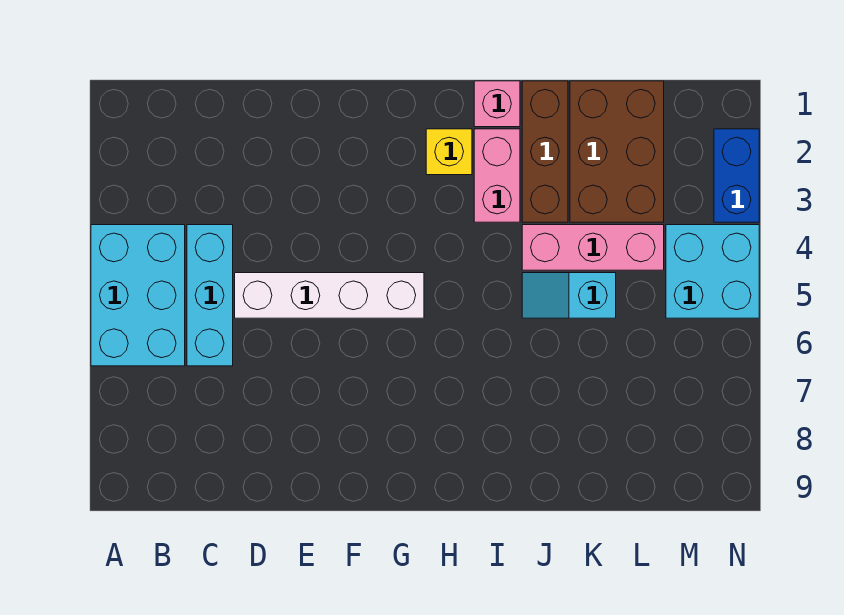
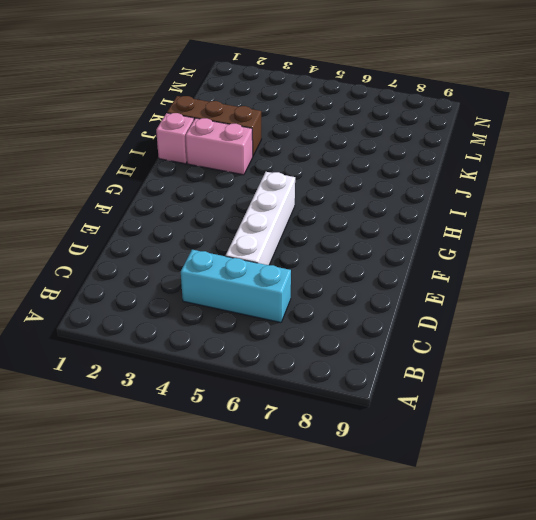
none -> cyan brick A4:B6 level 1
none -> yellow brick H2 level 1
none -> pink brick J4:L4 level 1

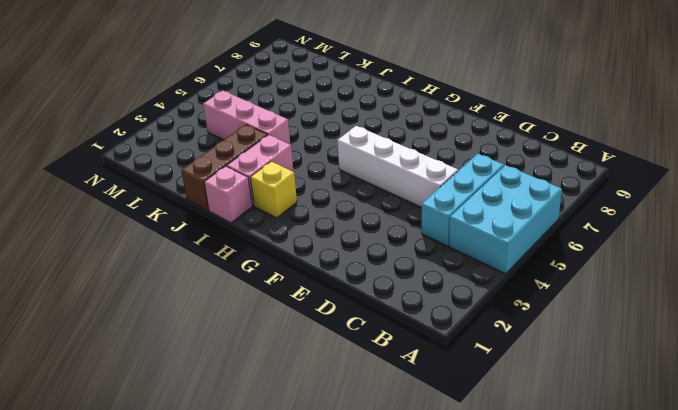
none -> cyan slope J5:K5 level 1 top K
none -> brown brick K1:L3 level 1
none -> cyan brick M4:N5 level 1

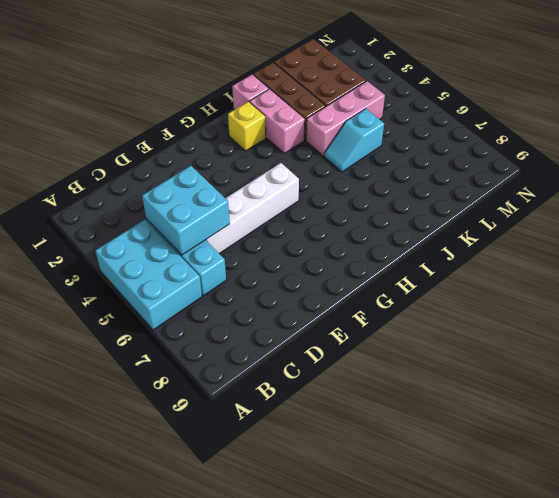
cyan brick C4:D5 level 2 -> cyan brick M4:N5 level 1
none -> blue brick N2:N3 level 1

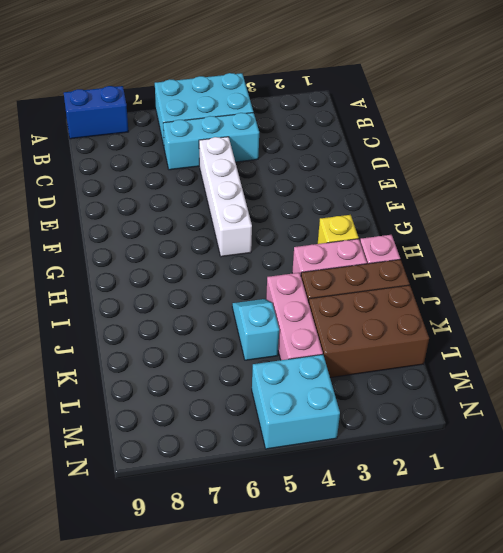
blue brick A8:A9 level 1 -> blue brick N2:N3 level 1

